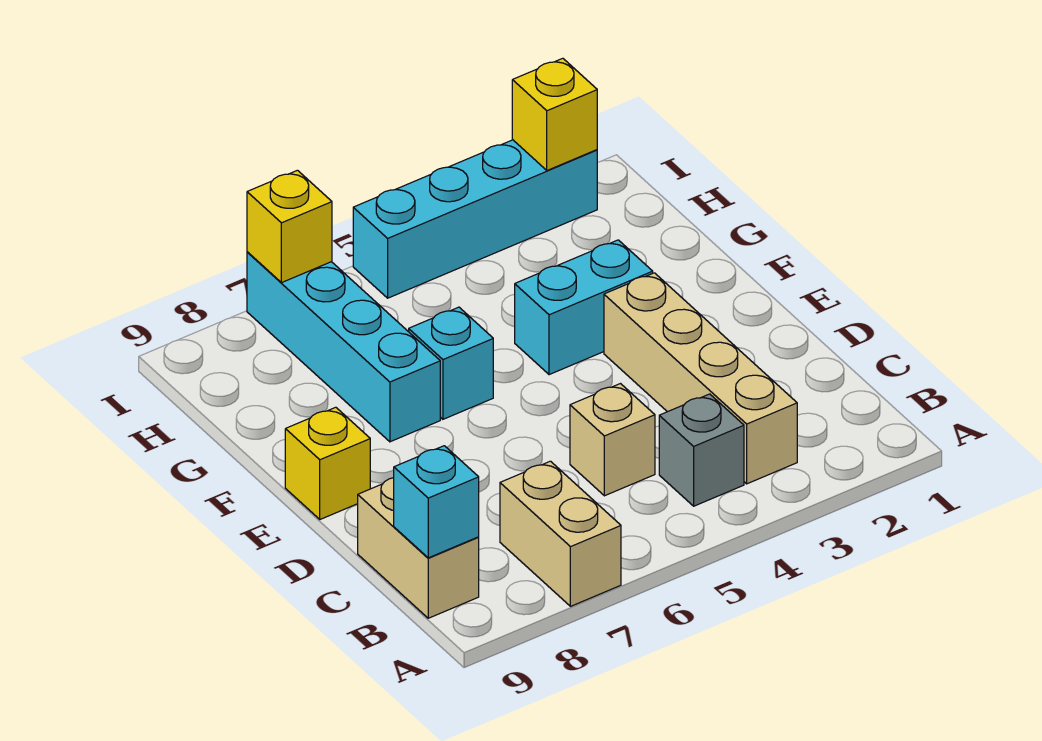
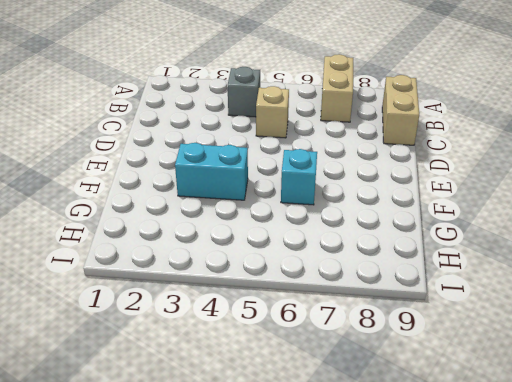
none -> tan brick B3:E3 level 1
none -> yellow brick E9 level 1
none -> cyan brick F7:I7 level 1

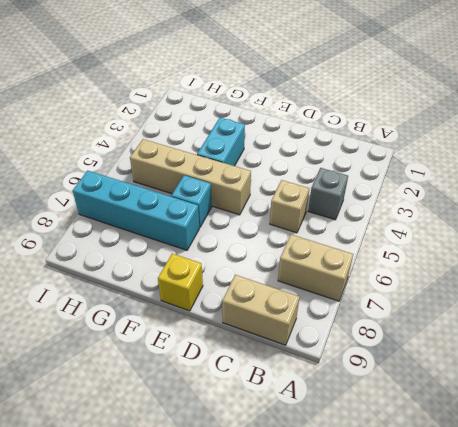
tan brick E5:H5 level 1 -> tan brick B3:E3 level 1
none -> cyan brick I2:I5 level 1
none -> cyan brick B9 level 2
none -> yellow brick I2 level 2

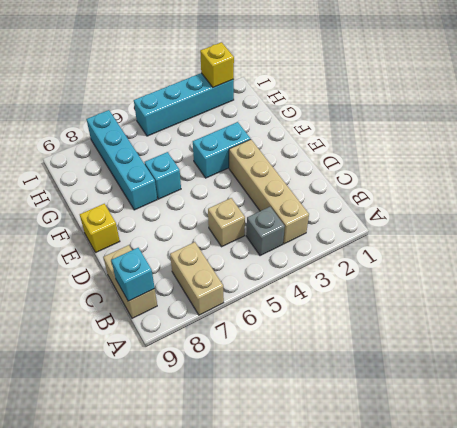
none -> yellow brick I7 level 2

